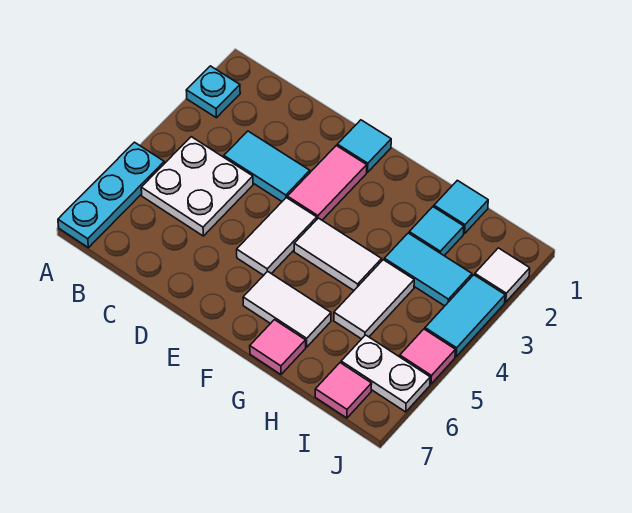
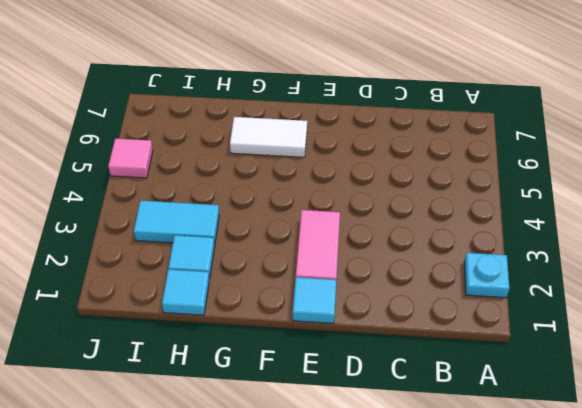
none -> cyan plate A5:A7 level 1
none -> white plate B4:C5 level 1
none -> cyan tile C3:D3 level 1

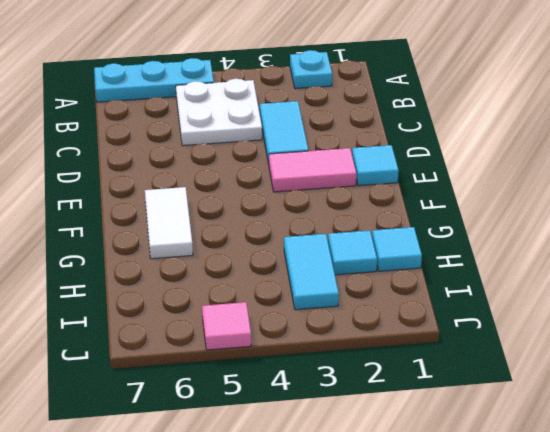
none -> white tile E4:E5 level 1
none -> white tile F4:G4 level 1
none -> pink tile G7 level 1

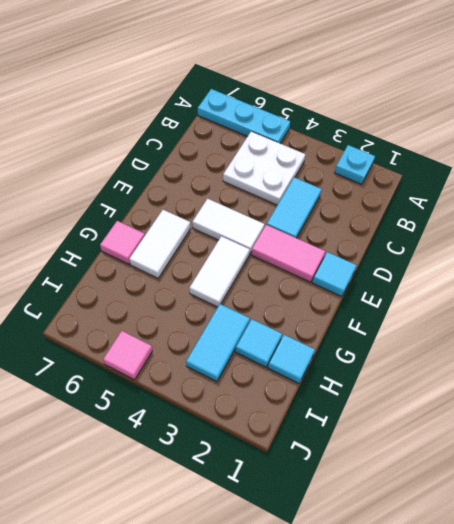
none -> white tile H4:H5 level 1
none -> white plate I6:J6 level 1
none -> pink tile I7 level 1

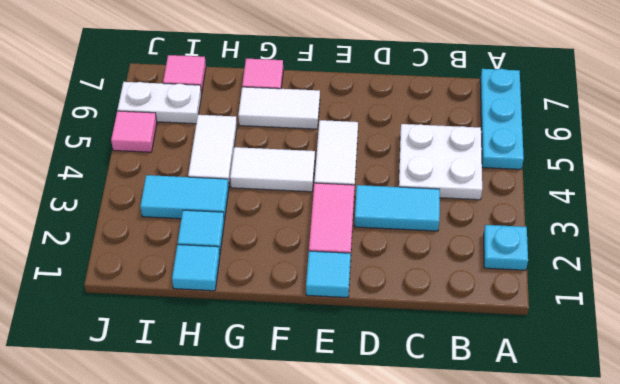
none -> white tile J2 level 1
none -> cyan tile J3:J4 level 1

